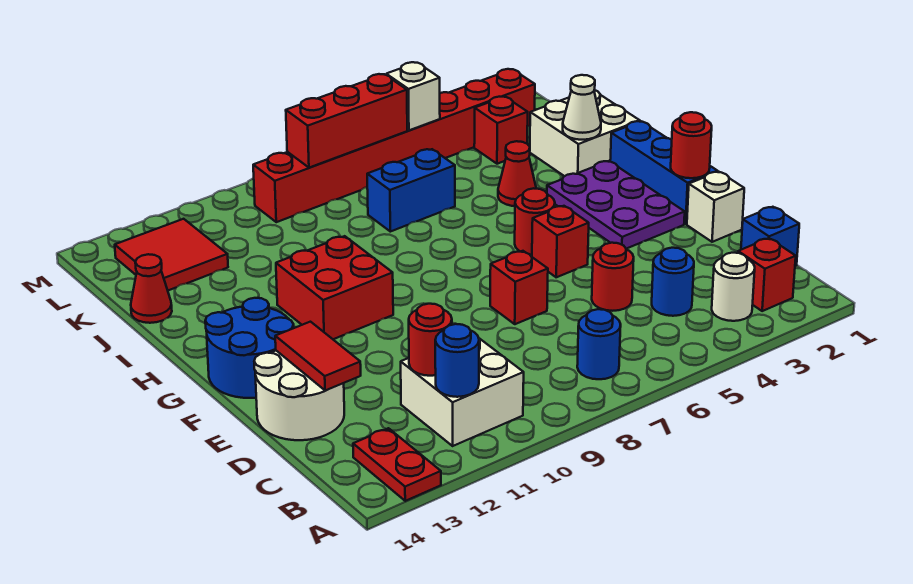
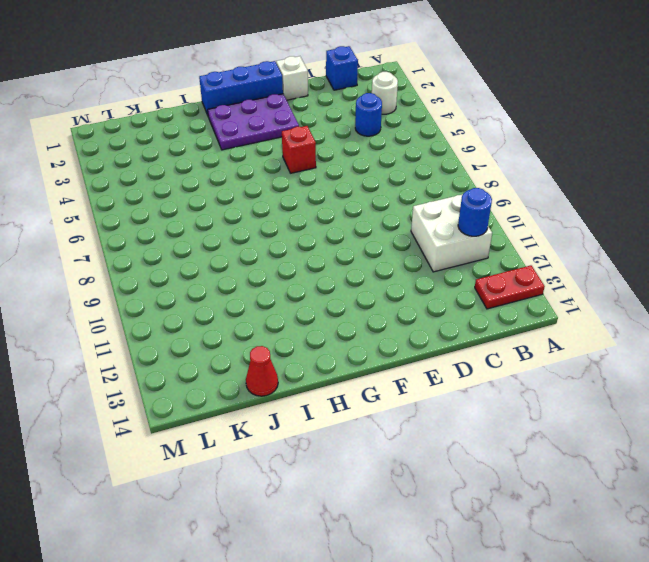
none -> red brick B2 level 1
none -> blue round brick B7 level 1
none -> red round brick D5 level 1
none -> white round brick D13:E14 level 1

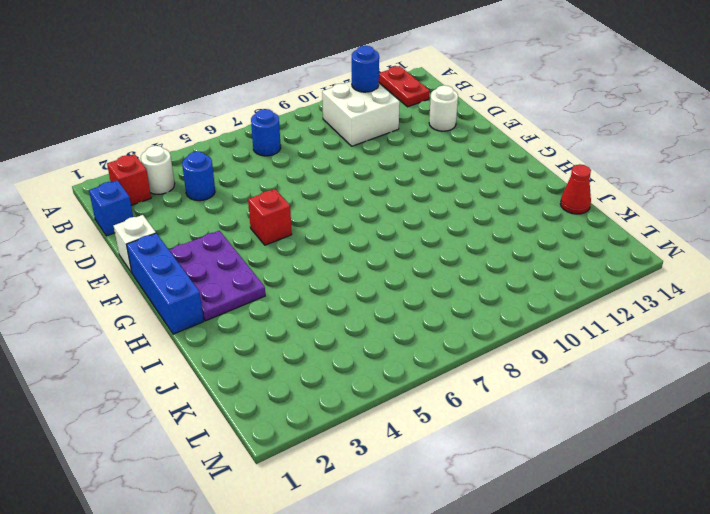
white round brick D13 level 1 -> white round brick D13:E14 level 1
none -> red round brick D5 level 1
none -> red brick E7 level 1
none -> blue round brick F13:G14 level 1
none -> red round brick G5 level 1

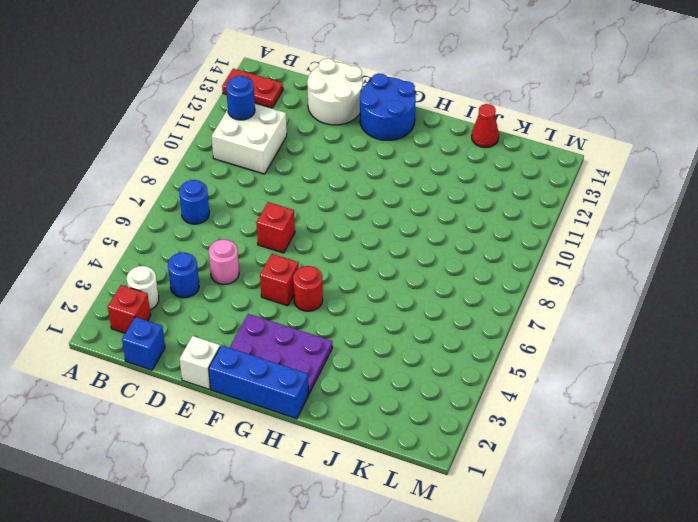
pink round brick D5 level 1 -> red round brick D5 level 1
none -> red brick G10:H11 level 1
none -> white brick I1:J2 level 1
none -> red cone I4 level 1
none -> blue brick J6:J7 level 1

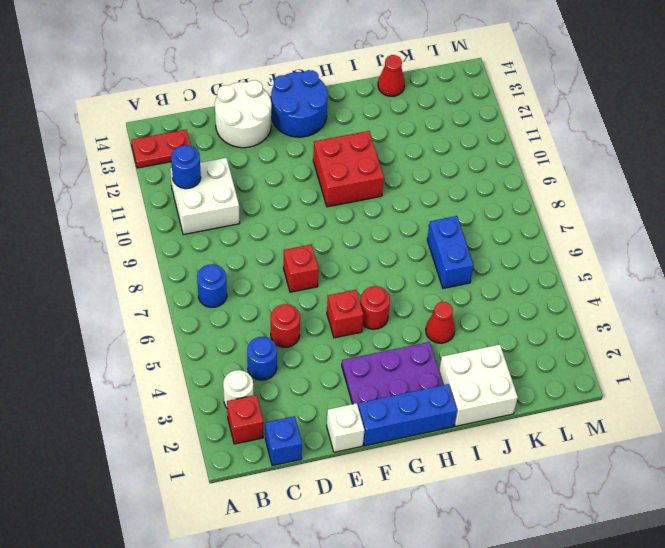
none -> red brick K3 level 1
none -> red tile K12:L13 level 1
none -> red brick L2:L9 level 1
none -> red round brick C11 level 2

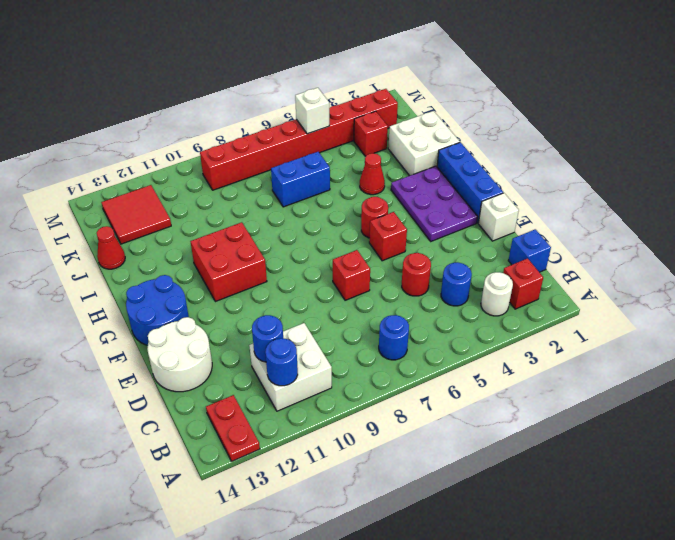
blue round brick C11 level 2 -> red round brick C11 level 2
none -> red tile D13:E13 level 2
none -> red round brick F1 level 2
none -> white cone I2 level 2
none -> red brick L6:L8 level 2

